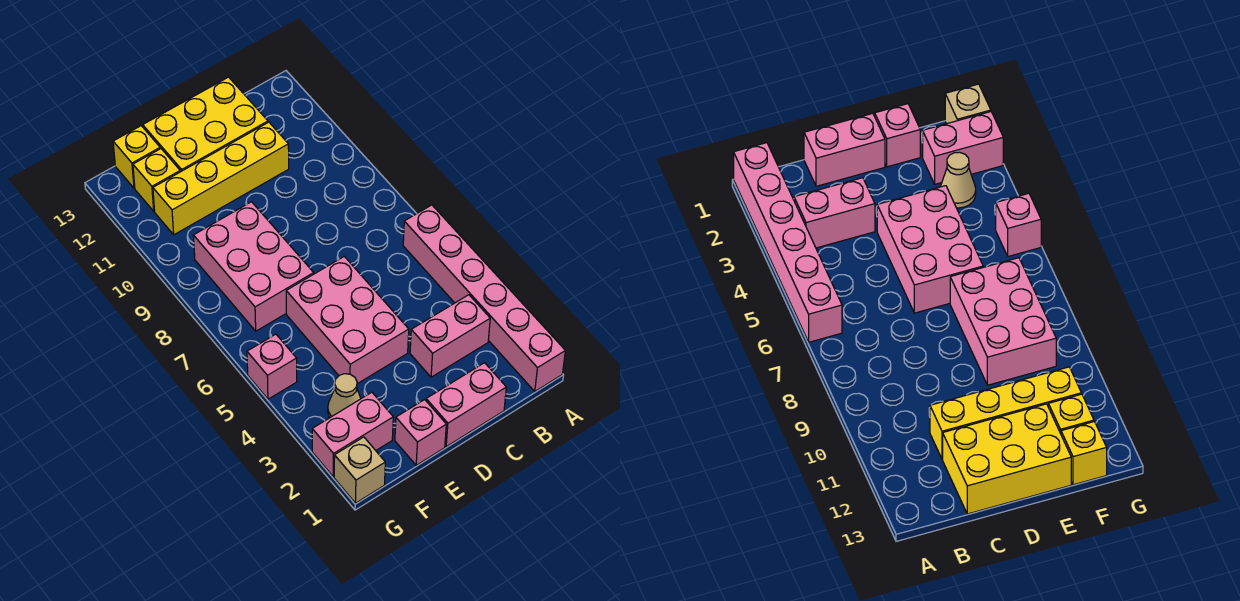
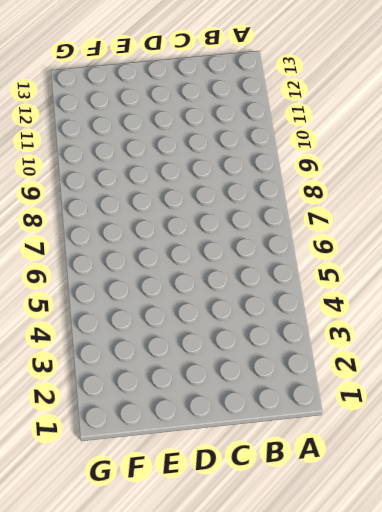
none -> pink brick A1:A6 level 1
none -> pink brick B3:C3 level 1
none -> pink brick C1:D1 level 1

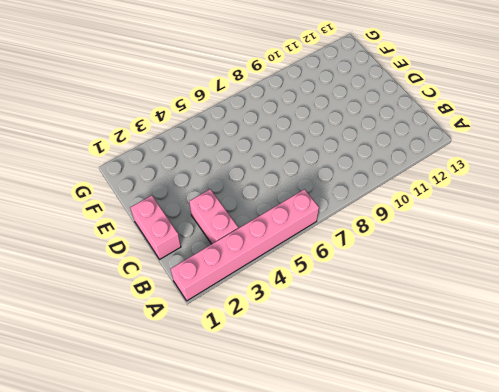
none -> yellow brick C11:F11 level 1
none -> yellow brick C12:E13 level 1
none -> pink brick D4:E6 level 1

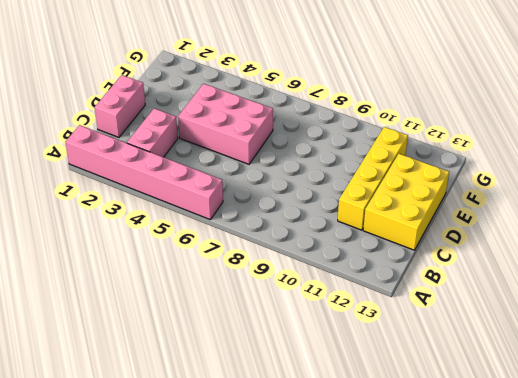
none -> pink brick E1 level 1
none -> pink brick E7:F9 level 1
none -> pink brick F2:G2 level 1

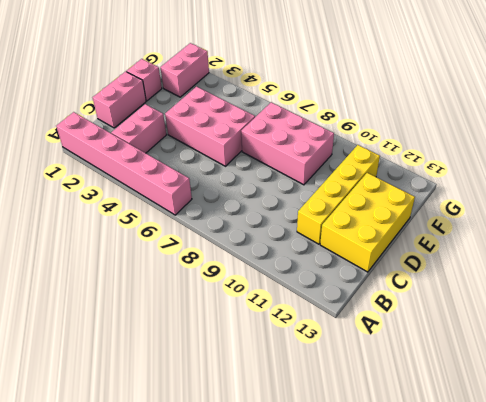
none -> tan cone F3 level 1
none -> yellow brick F12 level 1
none -> yellow brick F13 level 1

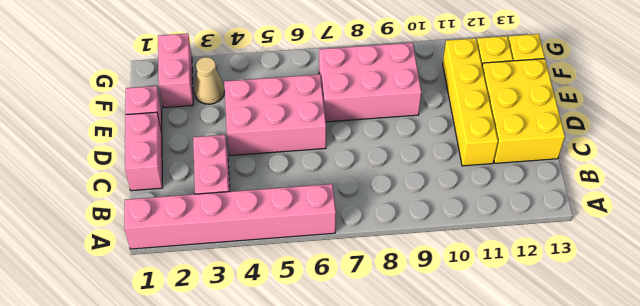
none -> tan brick G1 level 1
none -> pink brick G5 level 1

